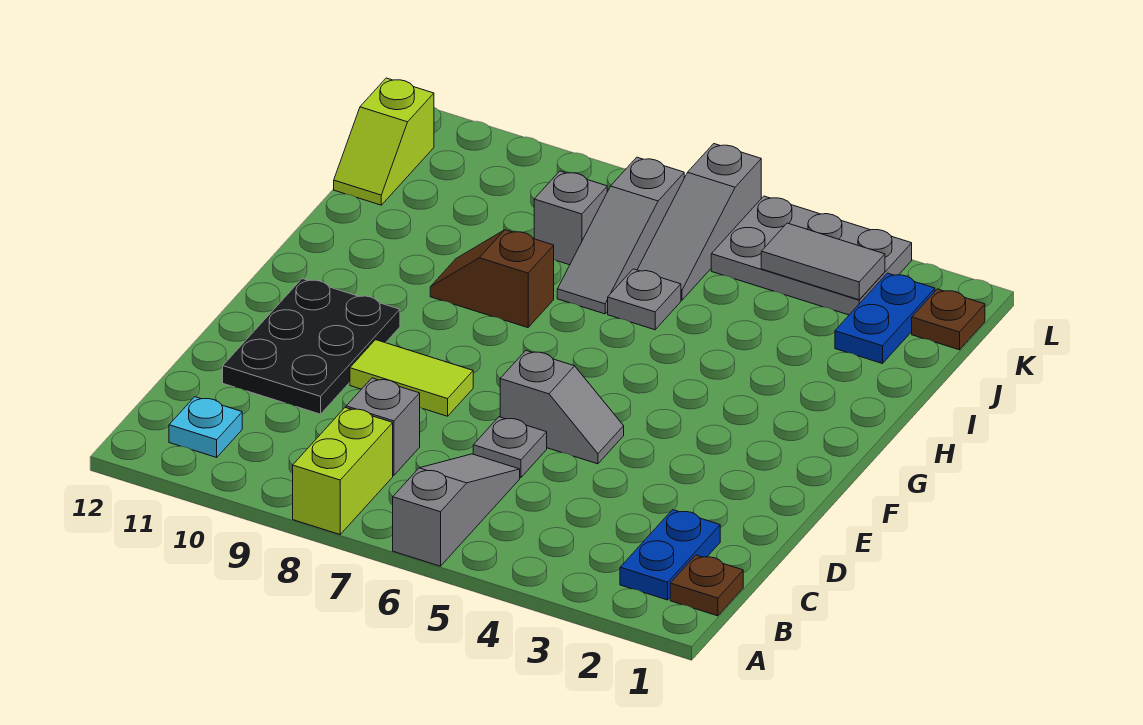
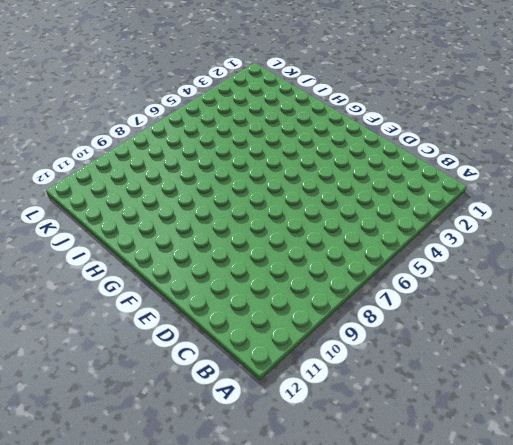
none -> grey slope A6:C6 level 1 top A
none -> lime brick A8:B8 level 1
none -> brown plate B1 level 1

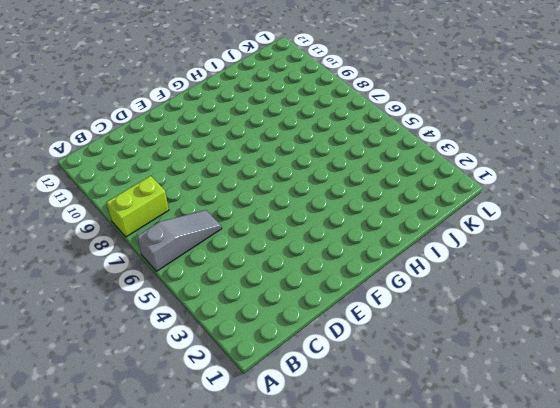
none -> brown plate B1 level 1
none -> blue plate B2:C2 level 1
none -> cyan plate B11 level 1

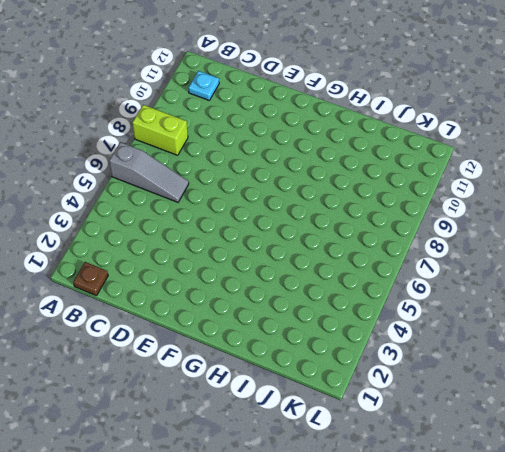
none -> blue plate B2:C2 level 1
none -> grey brick C8 level 1
none -> grey plate D6 level 1

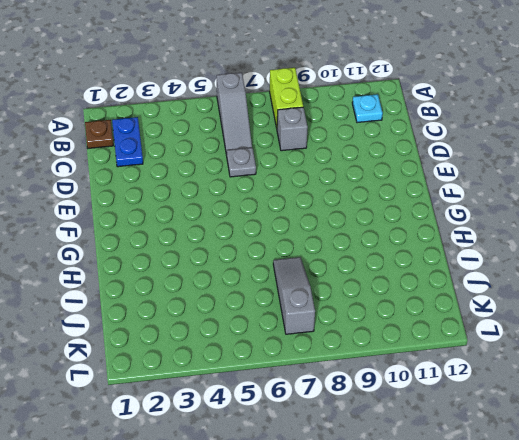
none -> black plate D10:F11 level 1
none -> grey slope E5:E6 level 1 top 6
none -> lime tile E8:E9 level 1

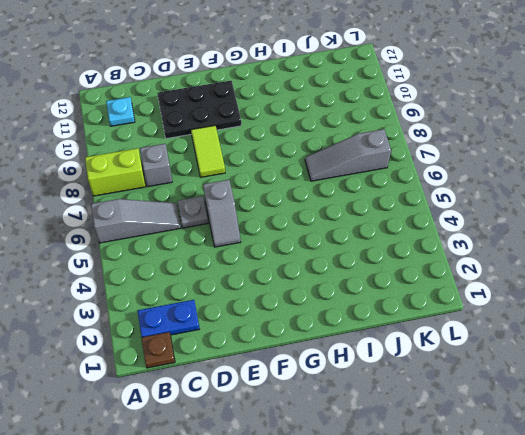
none -> brown slope H8:H9 level 1 top 8
none -> grey plate I6 level 1
none -> blue plate J2:K2 level 1

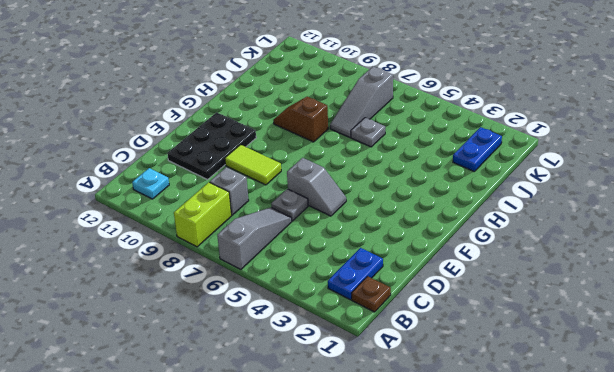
none -> grey slope J6:L6 level 1 top L
none -> grey brick J8 level 1
none -> lime slope J12:K12 level 1 top K

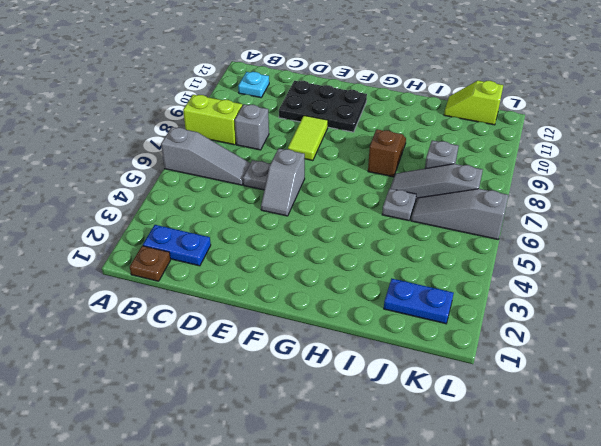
none -> brown plate K1 level 1
none -> grey plate K3:L5 level 1
none -> grey tile K3:K4 level 2

